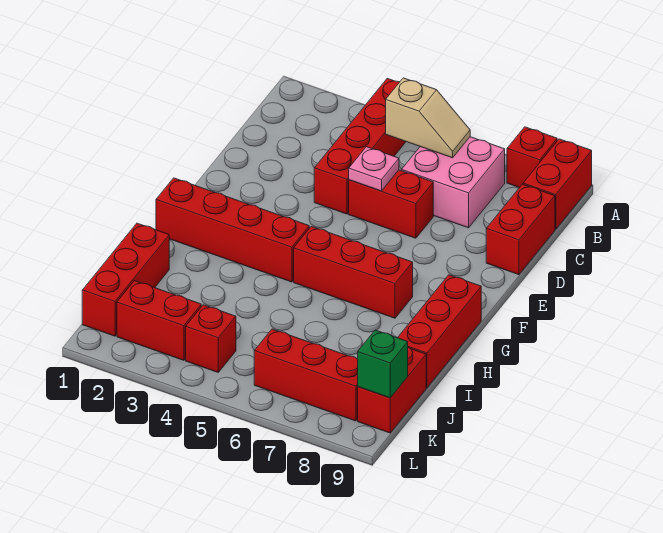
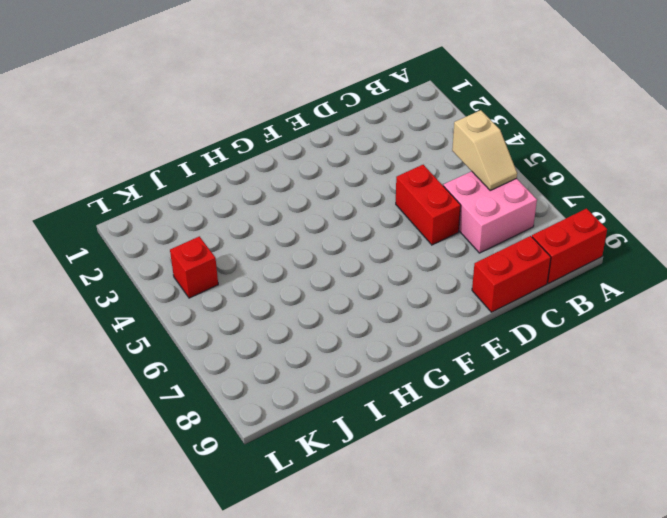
none -> red brick A4:D4 level 1
none -> red brick A8 level 1
none -> red brick G1:G4 level 1

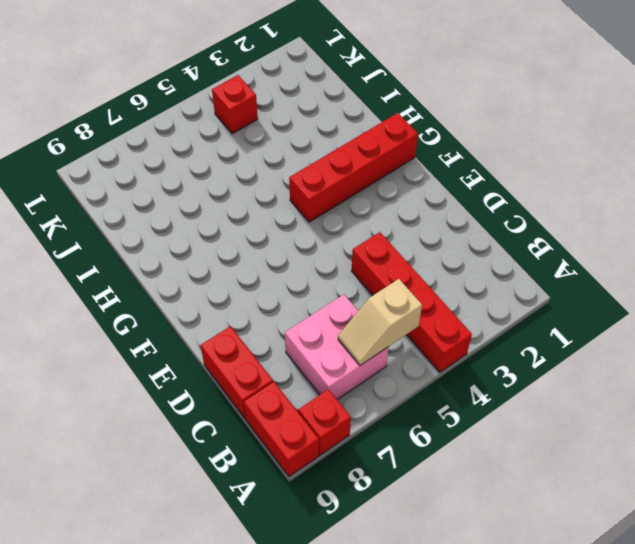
none -> red brick D5:D6 level 1
none -> red brick G5:G7 level 1
none -> red brick G9:I9 level 1

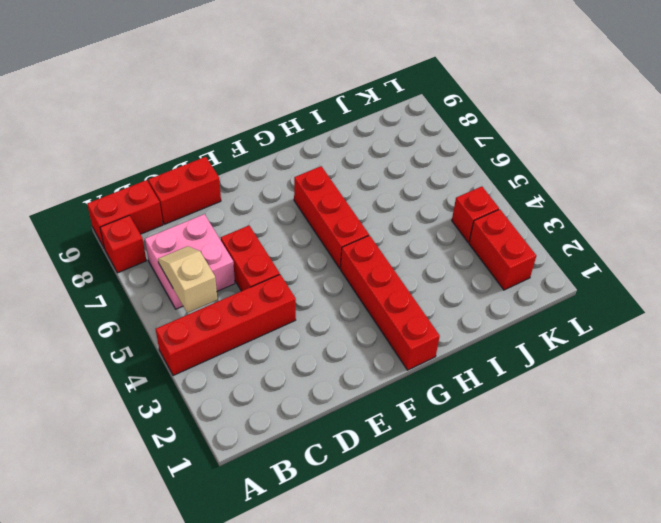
none -> red brick G9:I9 level 1
none -> red brick I1:K1 level 1
none -> red brick J9:K9 level 1

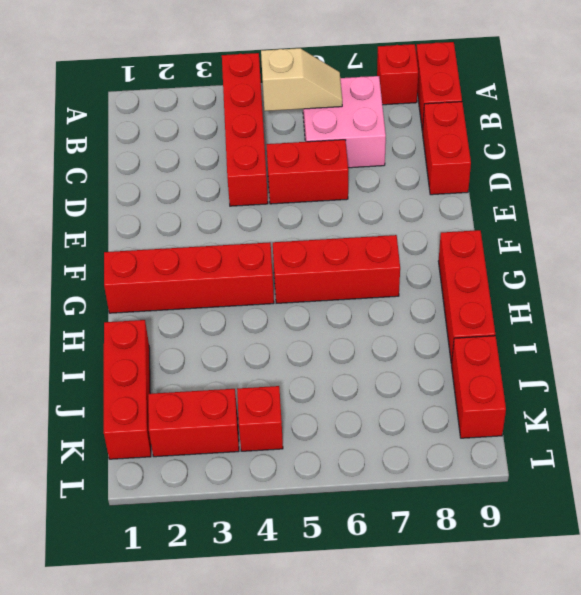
none -> red brick K6:K8 level 1
none -> pink plate D5 level 2
none -> green brick K9 level 2

